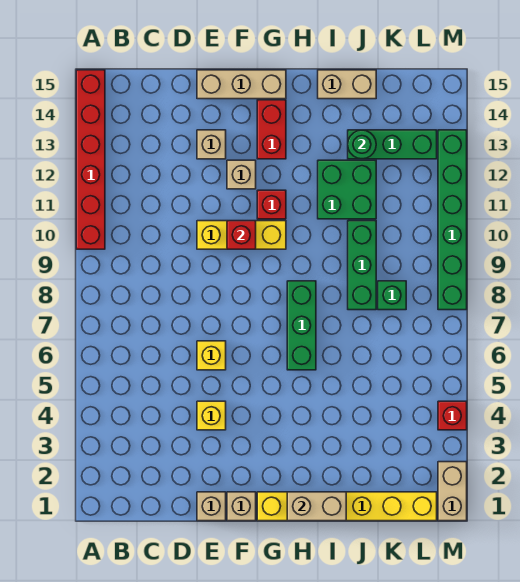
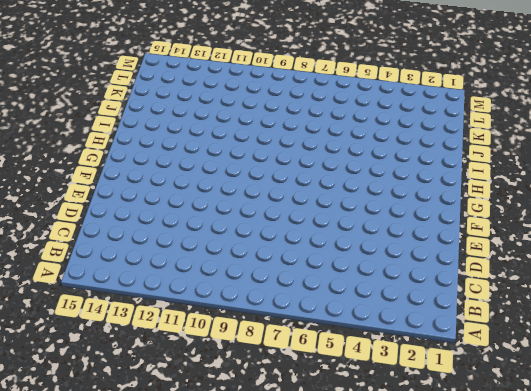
none -> red brick A10:A15 level 1
none -> tan brick E1 level 1
none -> yellow brick E4 level 1

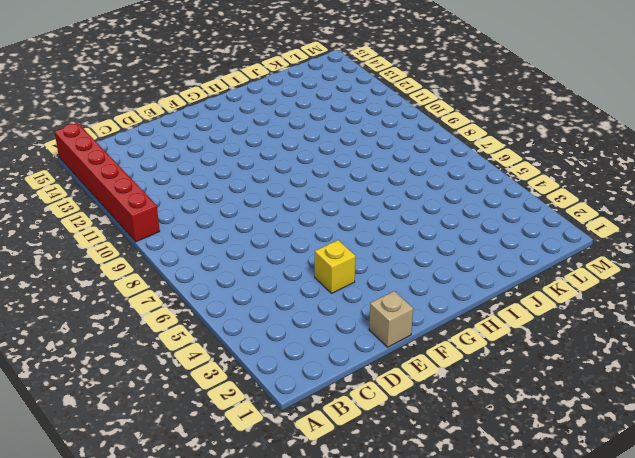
none -> yellow brick E6 level 1
none -> yellow brick E10:G10 level 1
none -> tan brick E13 level 1

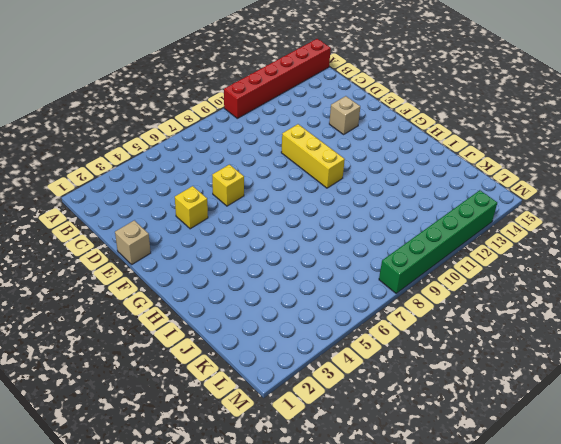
none -> tan brick E15:G15 level 1
none -> tan brick F1 level 1
none -> tan brick F12 level 1

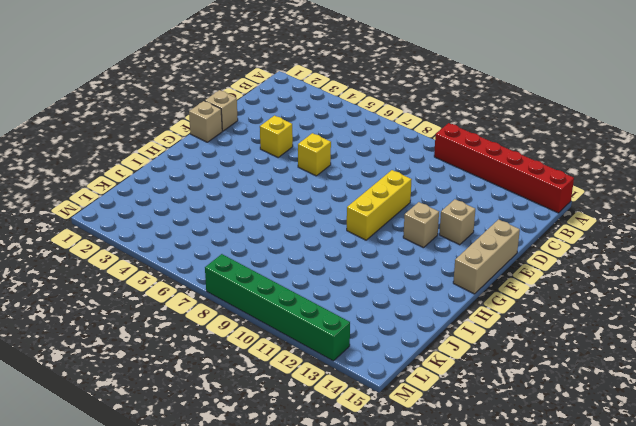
none -> yellow brick G1:L1 level 1
none -> red brick G11 level 1
none -> red brick G13:G14 level 1

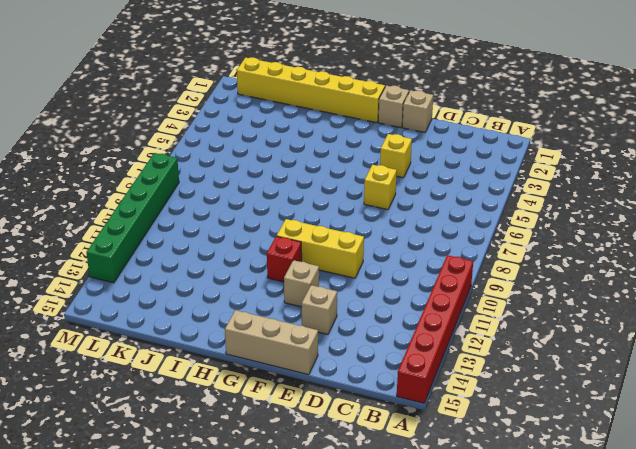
none -> red brick G13:G14 level 1
none -> green brick H6:H8 level 1
none -> green brick I11:J12 level 1

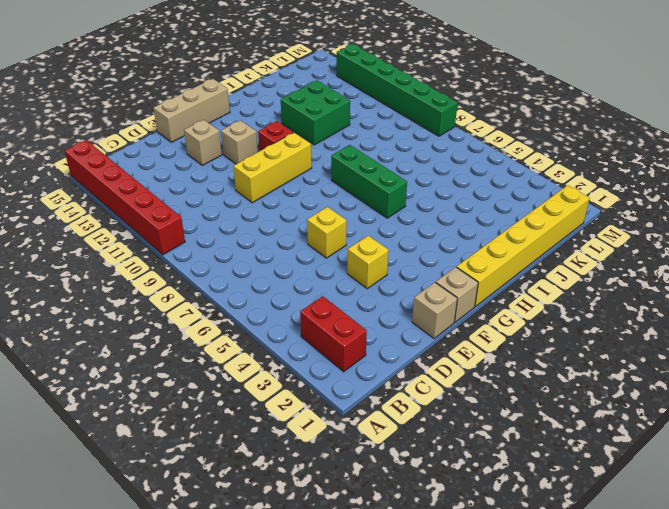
red brick B2:B3 level 1 -> red brick G13:G14 level 1
none -> tan brick I15:J15 level 1
none -> green brick J8:J10 level 1
none -> green brick J13:L13 level 1

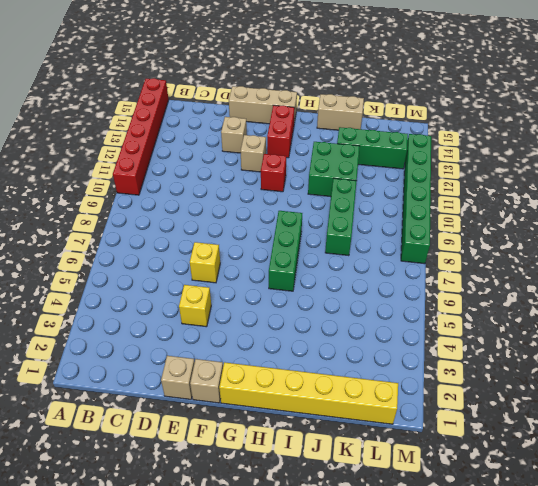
none -> yellow brick E10:G10 level 1
none -> green brick K8 level 1
none -> tan brick M1:M2 level 1

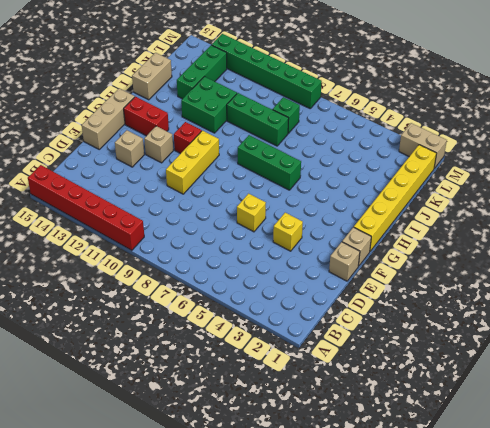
none -> red brick M4 level 1
none -> red brick F10 level 2
none -> tan brick H1:I1 level 2

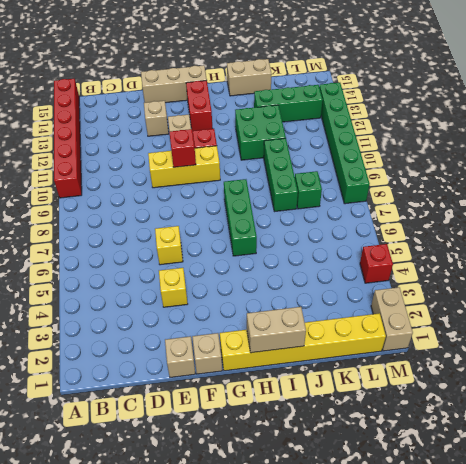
none -> green round brick J13 level 2

